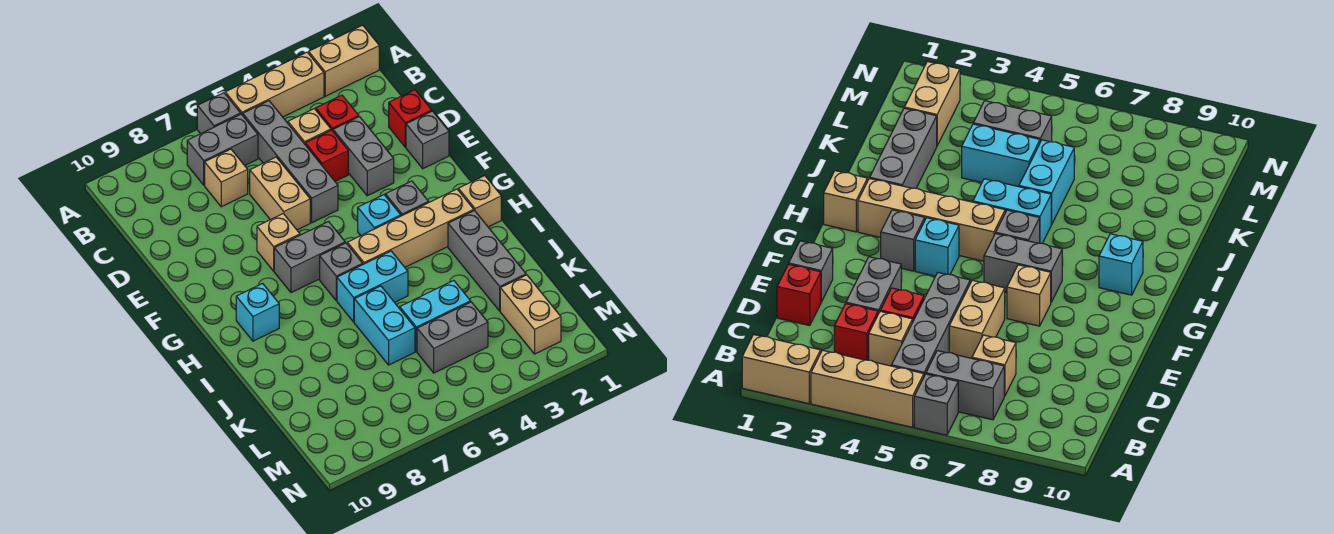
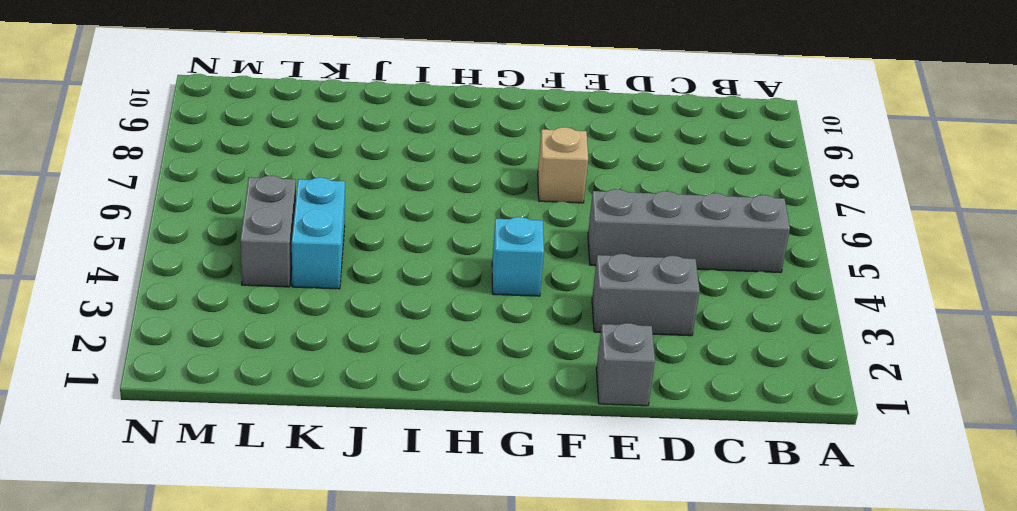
none -> tan brick A1:A2 level 1
none -> tan brick A3:A5 level 1
none -> grey brick A6 level 1

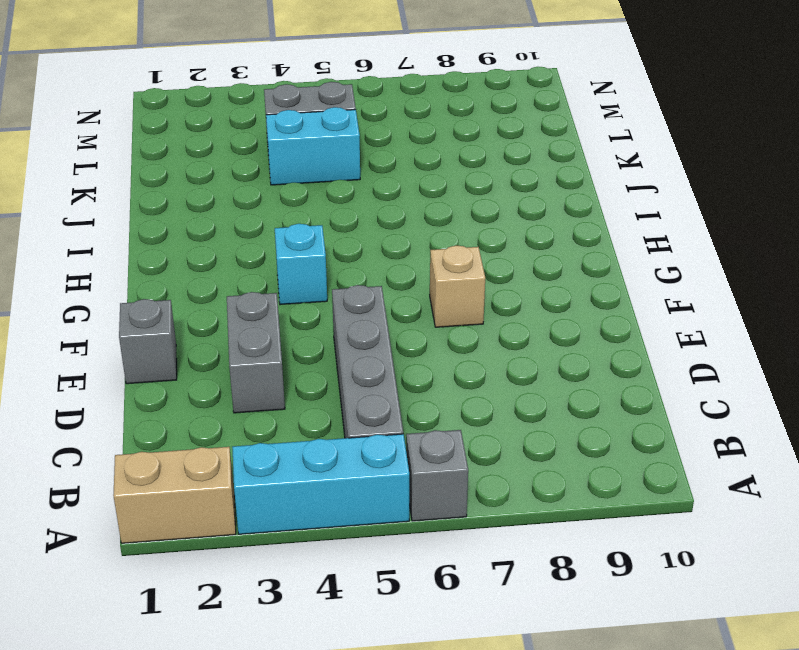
cyan brick A3:A5 level 1 -> tan brick A3:A5 level 1
none -> grey brick B6:B7 level 1
none -> red brick C3 level 1
none -> tan brick C4 level 1

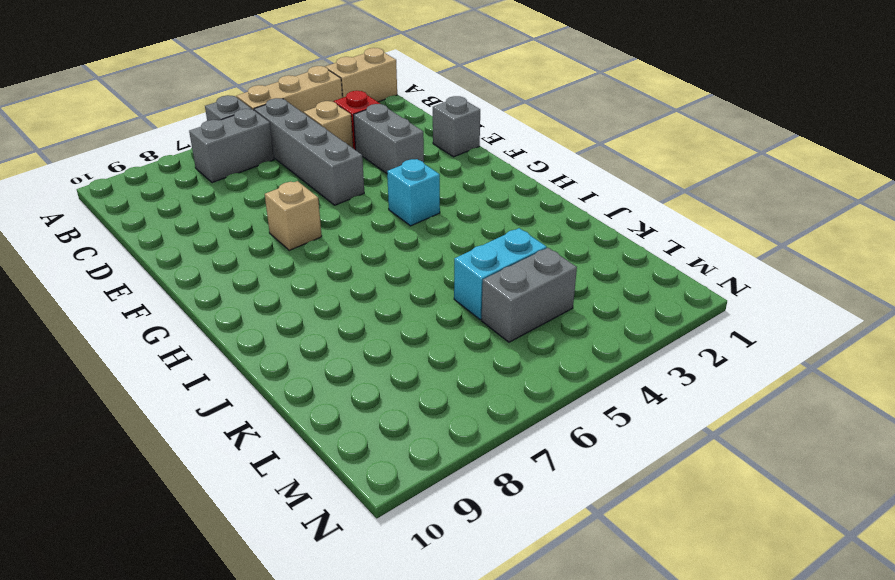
none -> tan brick C7 level 1
none -> red brick D1 level 1
none -> red brick D4 level 1

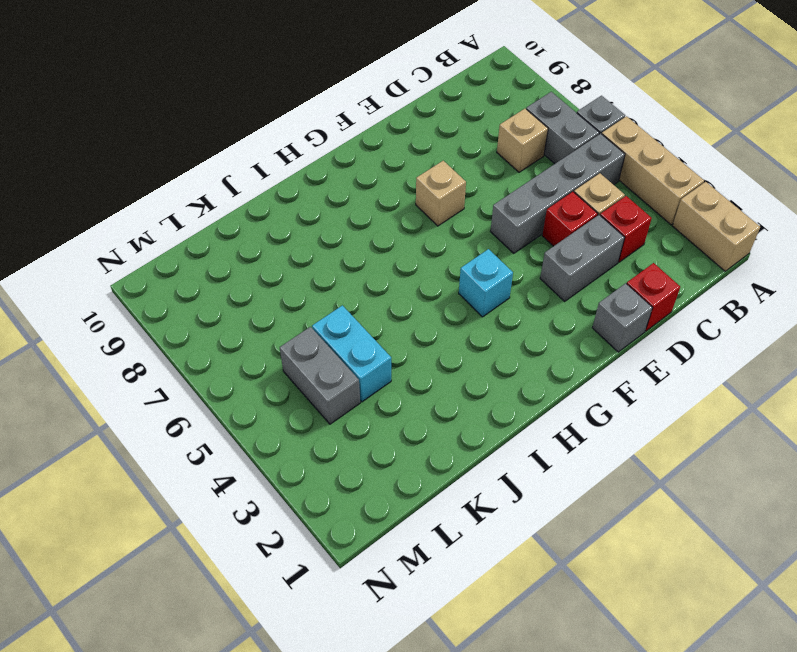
none -> tan brick D6:E6 level 1
none -> grey brick G3 level 1
none -> grey brick G6:G7 level 1

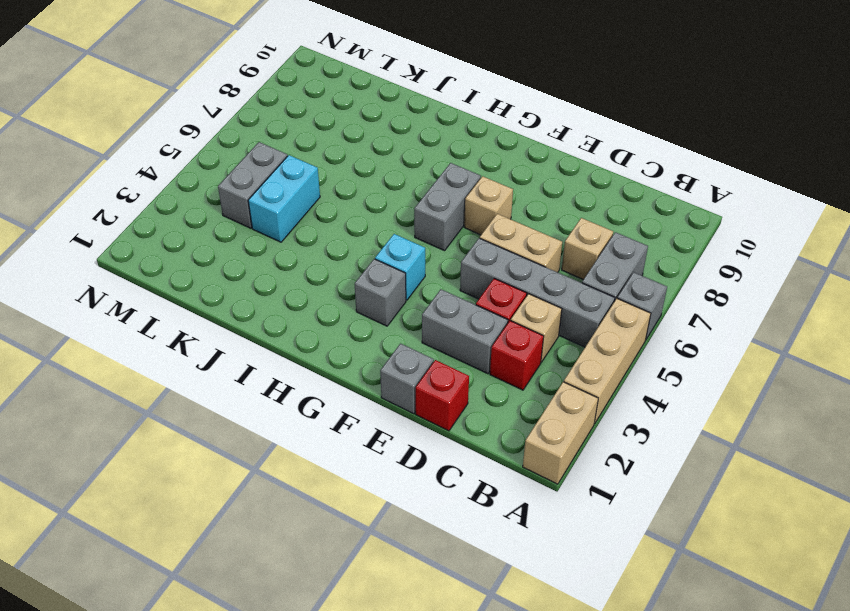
none -> tan brick H1 level 1
none -> tan brick H2:H5 level 1
none -> grey brick H6 level 1

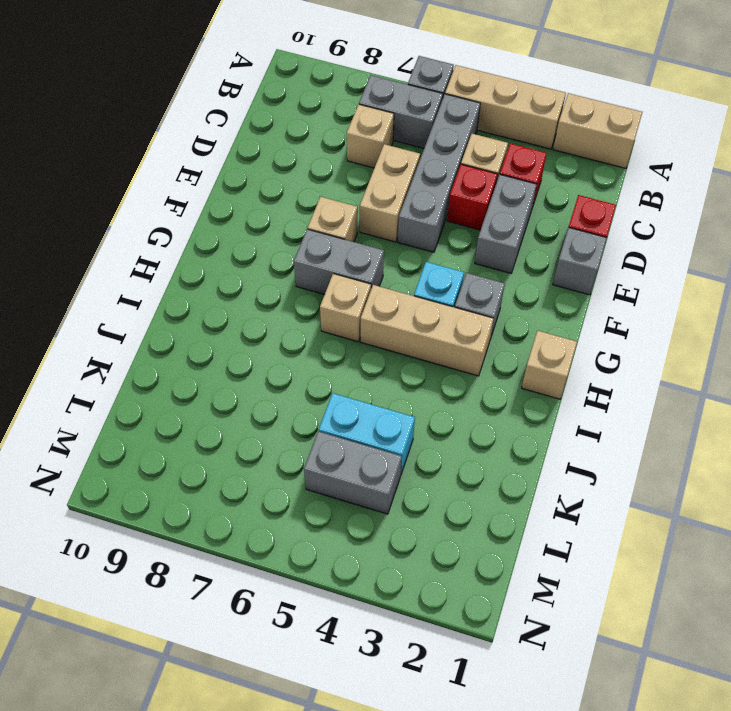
tan brick H3:H5 level 1 -> tan brick H2:H5 level 1
tan brick H6 level 1 -> grey brick H6 level 1
none -> cyan brick H9 level 1
none -> grey brick I2:K2 level 1
none -> cyan brick I5:I6 level 1

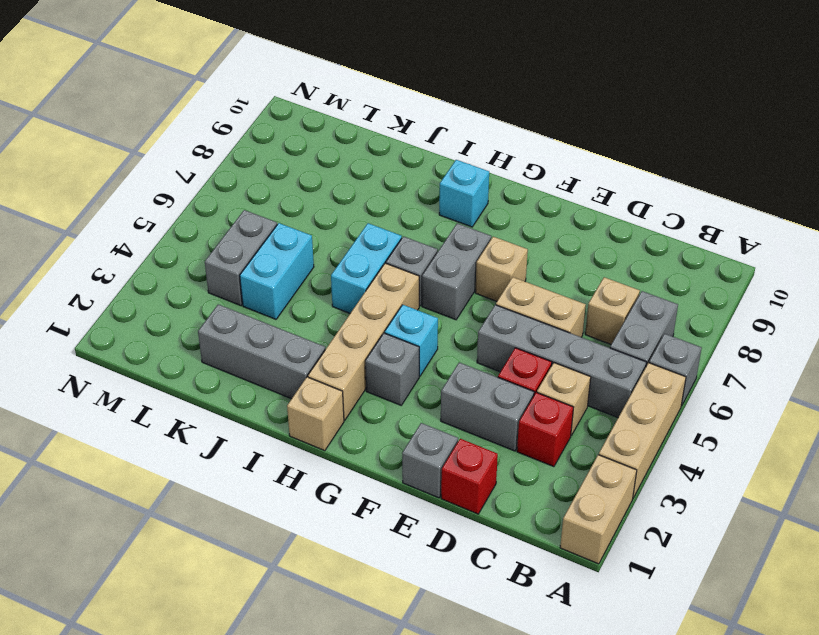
none -> cyan brick J6:K6 level 1
none -> tan brick L2:M2 level 1

